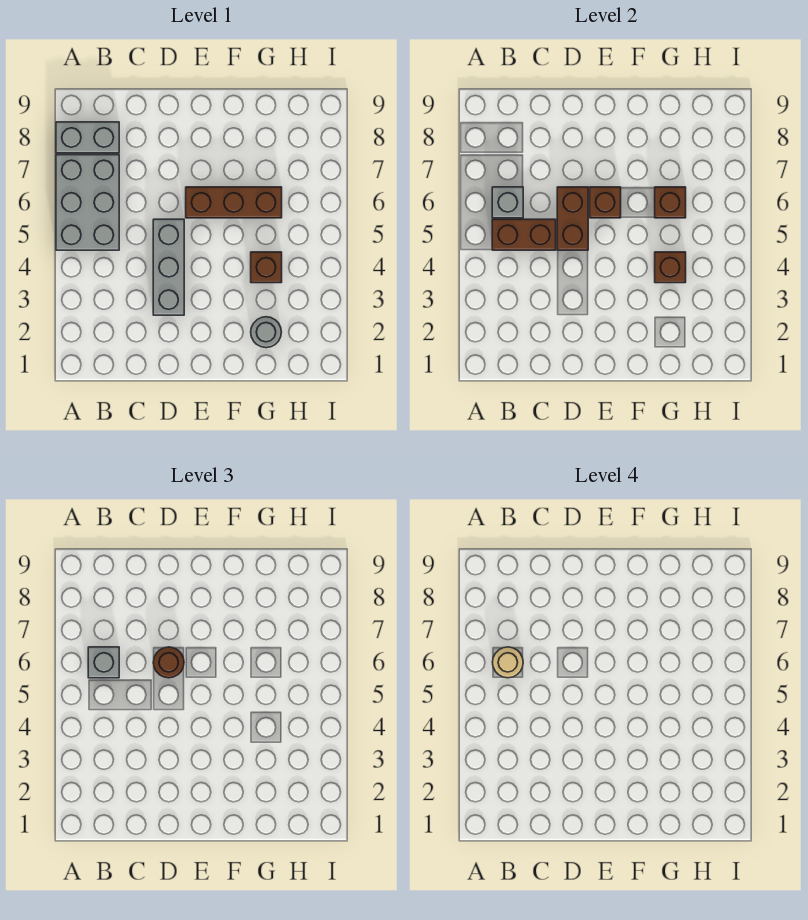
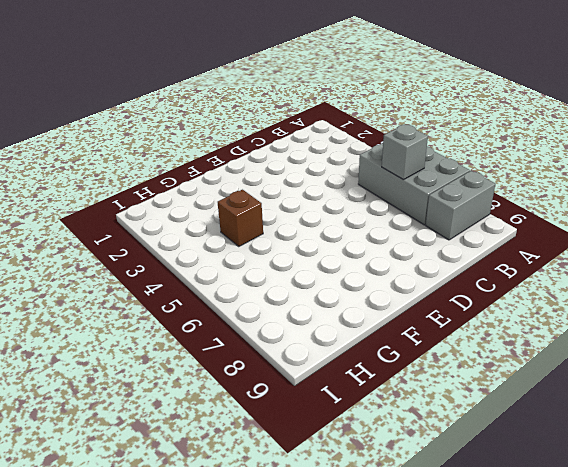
none -> grey brick D3:D5 level 1
none -> brown brick E6:G6 level 1
none -> grey round brick G2 level 1

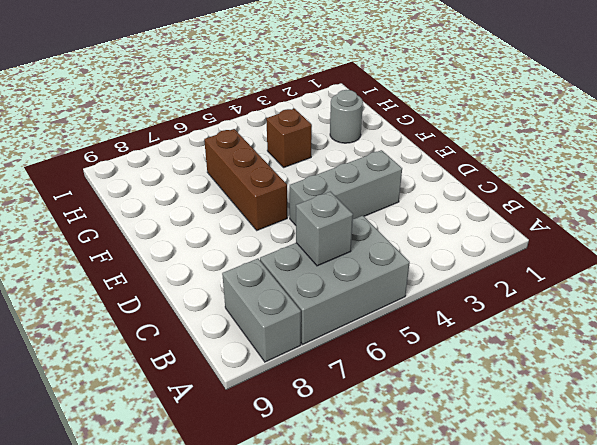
none -> brown brick B5:C5 level 2
none -> brown brick D5:D6 level 2
none -> brown brick E6 level 2

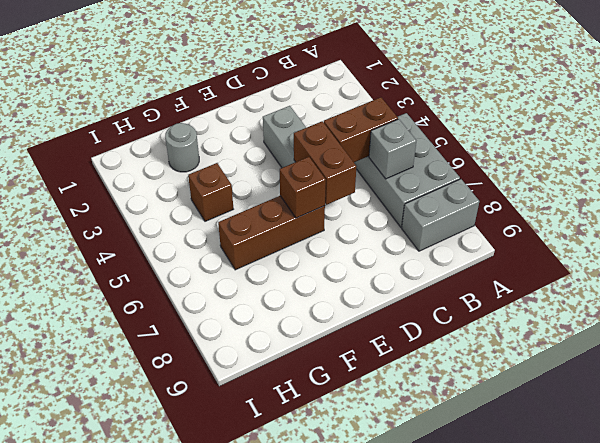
none -> brown brick G4 level 2
none -> brown brick G6 level 2
none -> grey brick B6 level 3

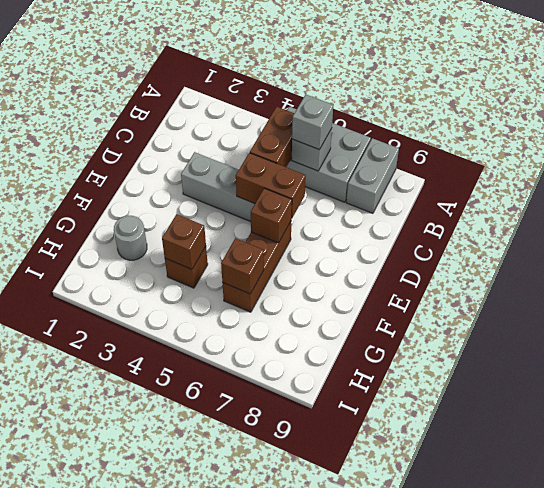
none -> brown round brick D6 level 3
none -> tan round brick B6 level 4

